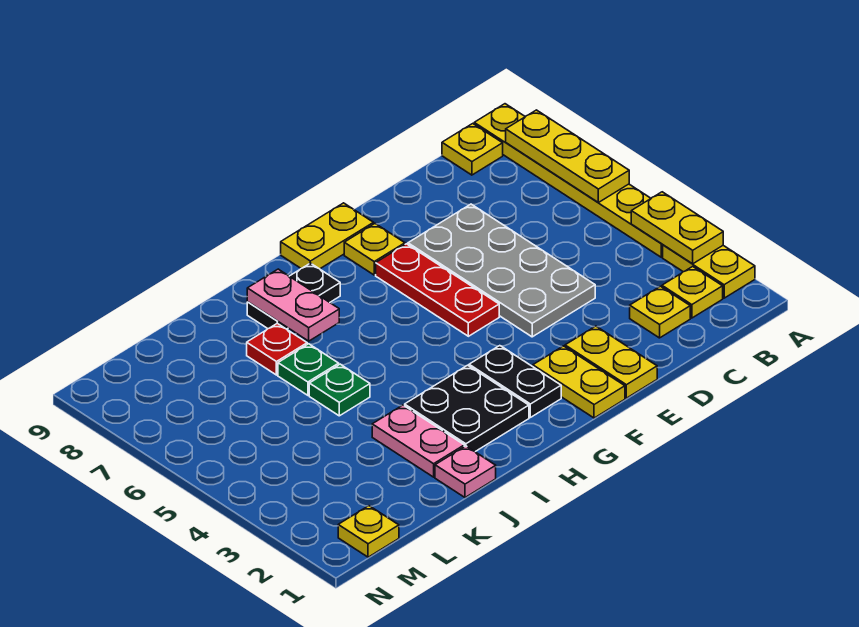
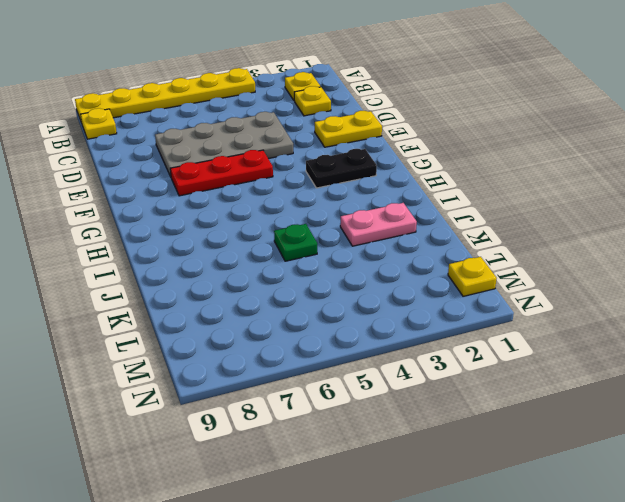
none -> yellow plate A2:A3 level 1
none -> yellow plate F1:F2 level 1
none -> yellow plate F8 level 1

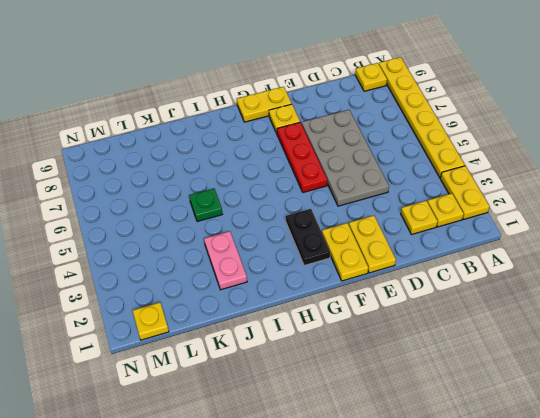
none -> black plate H2:I3 level 1
none -> black plate H8:I8 level 1
none -> pink plate J1 level 1

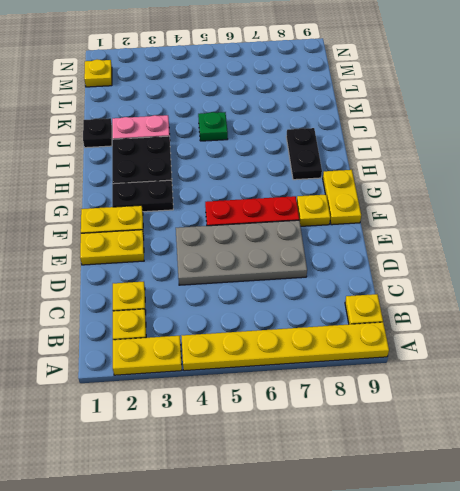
black plate J1 level 1 -> pink plate J1 level 1
none -> green plate J6 level 1
none -> red plate J7 level 1
none -> yellow plate A3:A4 level 2

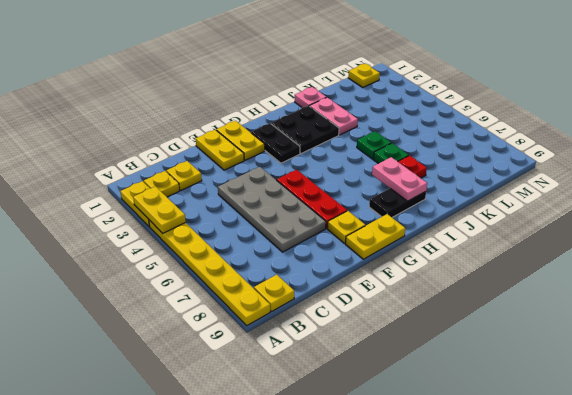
none -> yellow plate A6:A8 level 2

